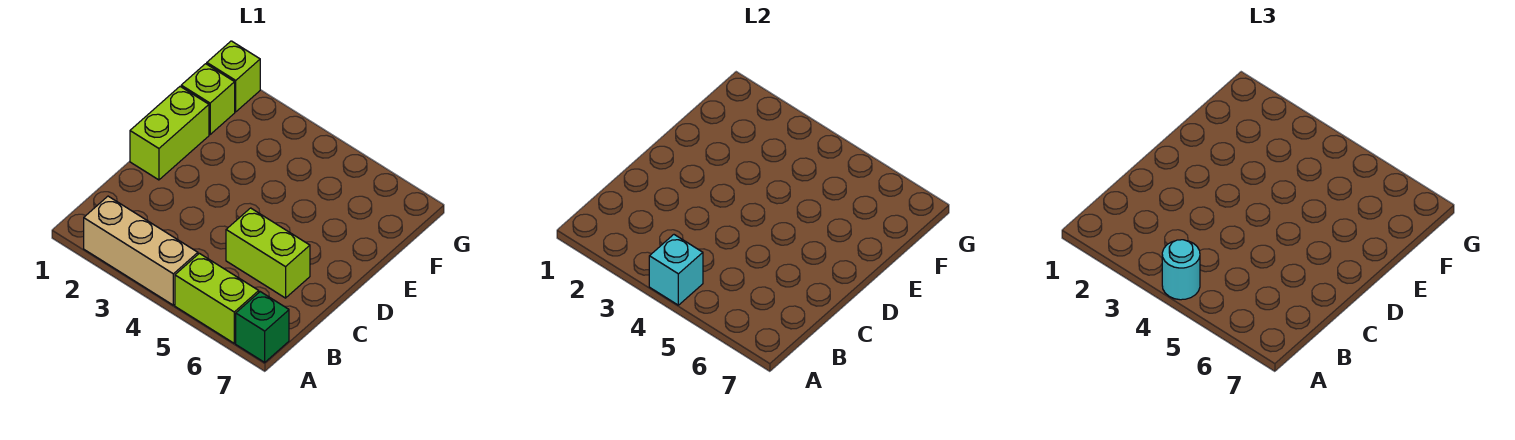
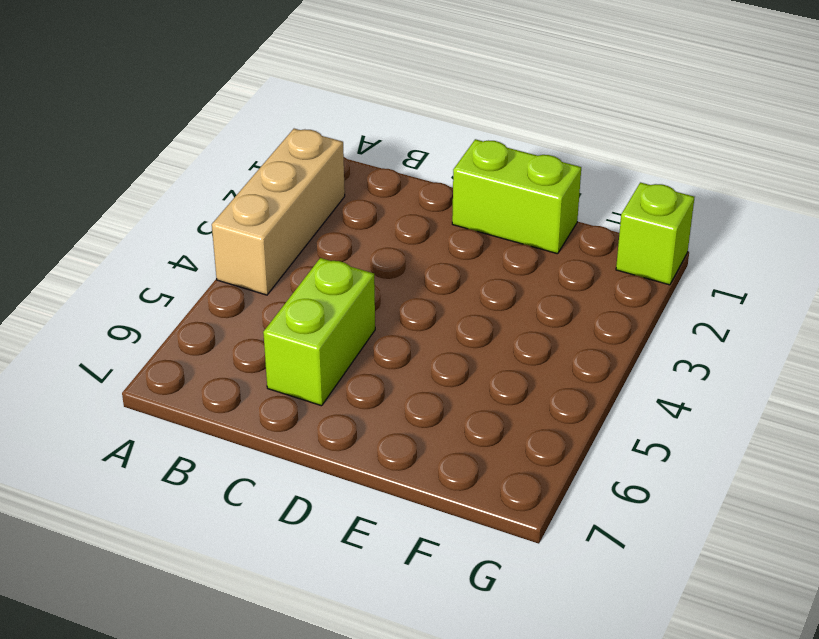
none -> lime brick A5:A6 level 1
none -> green brick A7 level 1

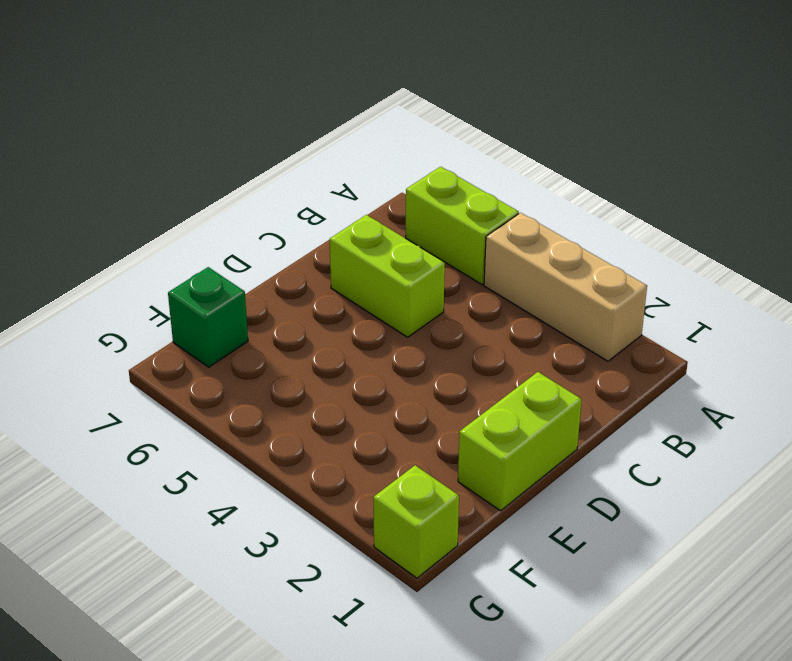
green brick F7 level 1 -> green brick A7 level 1
none -> lime brick F1 level 1
none -> cyan brick A4 level 2

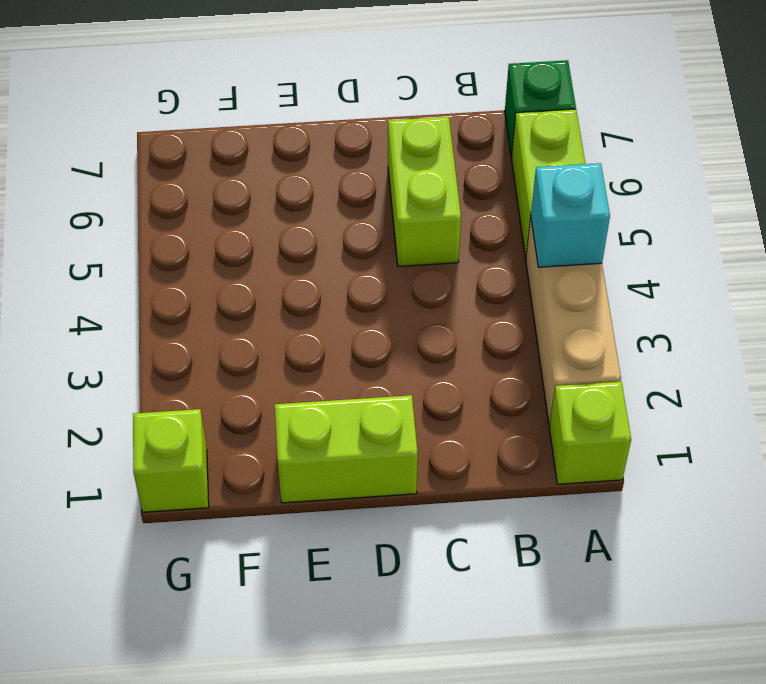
lime brick A1 level 1 -> lime brick F1 level 1
none -> cyan round brick A4 level 3

